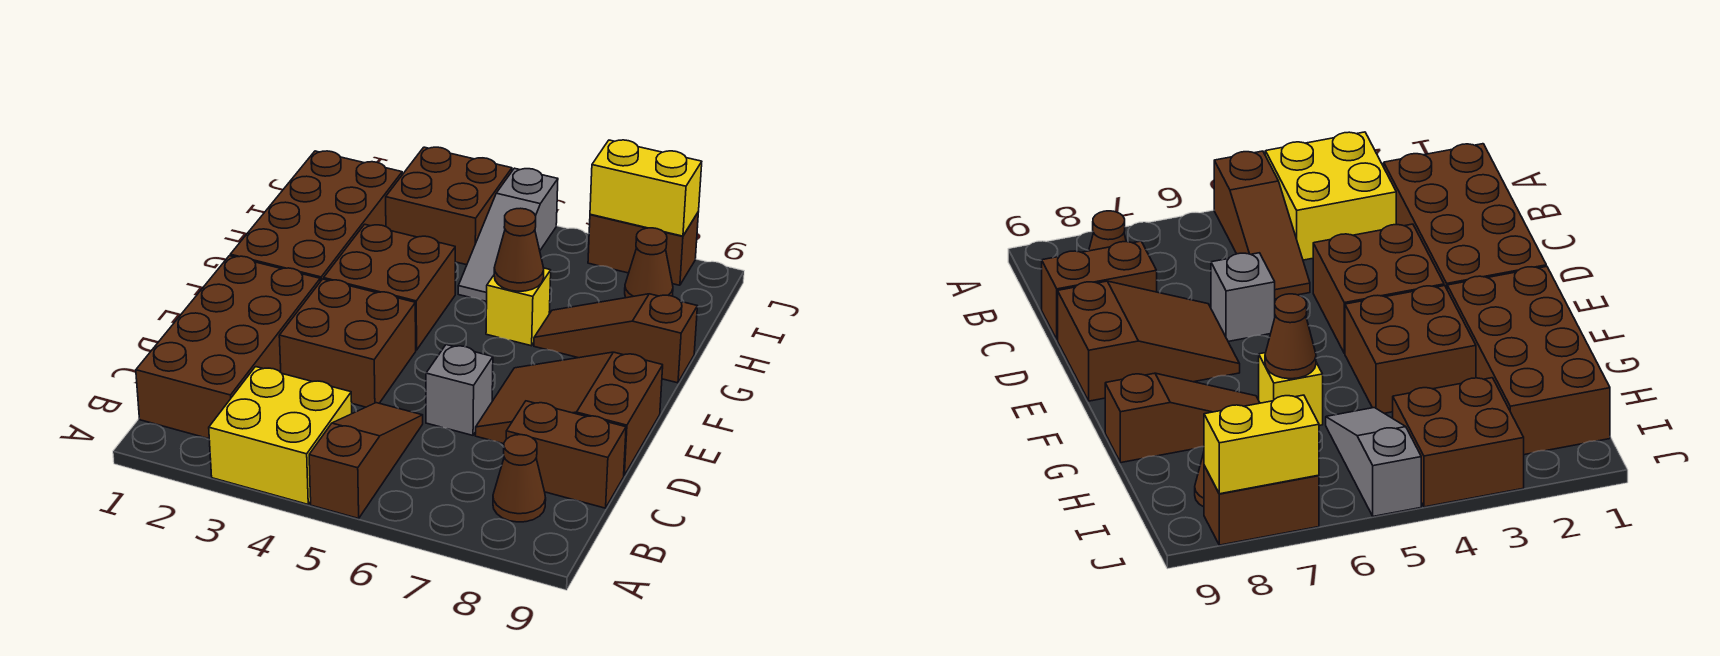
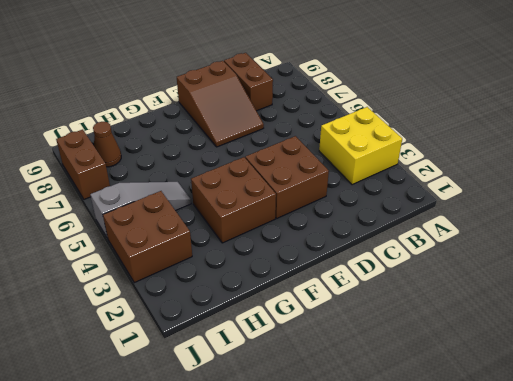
none -> brown slope A5:C5 level 1 top A
none -> brown brick B1:E2 level 1
none -> brown cone B8 level 1

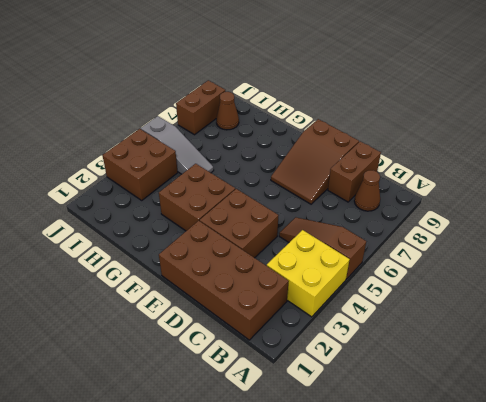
none -> grey brick D6 level 1
none -> brown brick F1:I2 level 1
none -> yellow brick G6 level 1

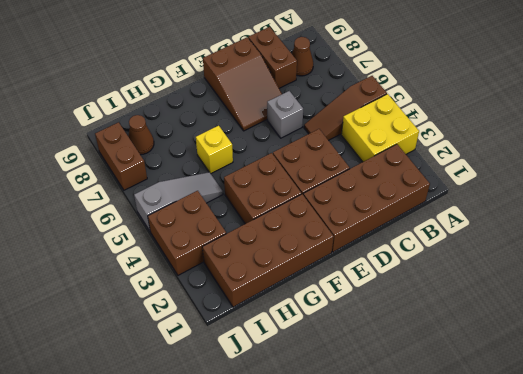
none -> brown slope G7:G9 level 1 top 9
none -> brown cone G6 level 2
none -> yellow brick J7:J8 level 2

